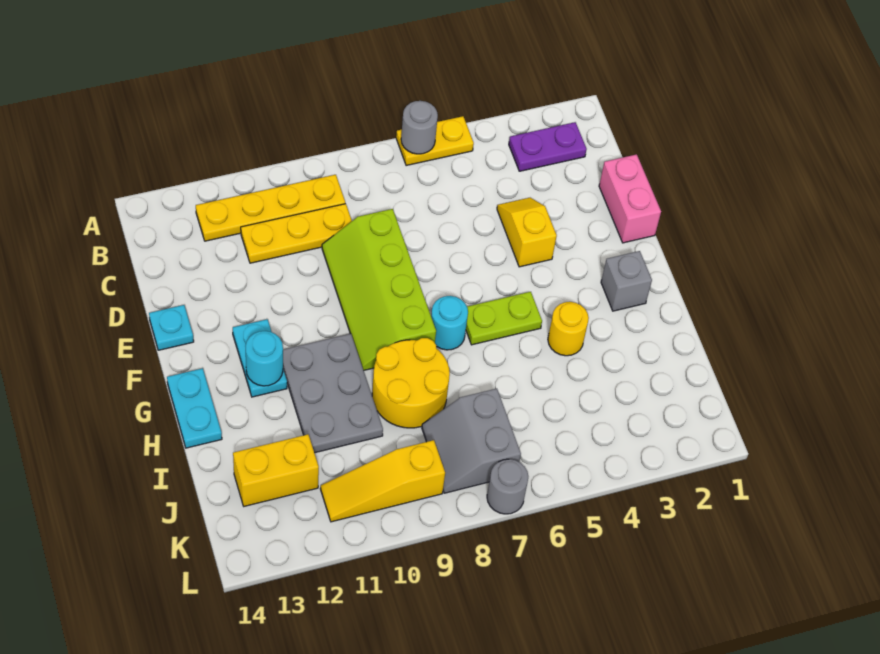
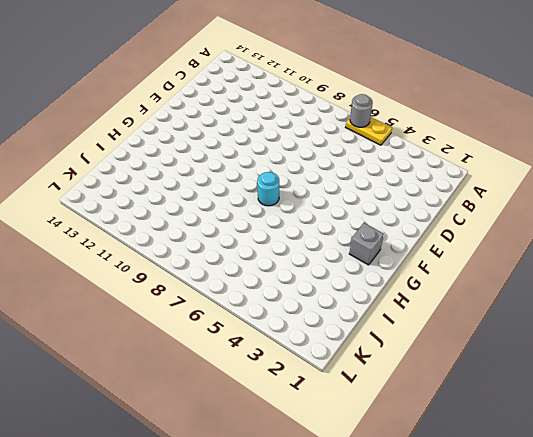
none -> purple plate B2:B3 level 1
none -> yellow plate B9:B12 level 1
none -> yellow plate C9:C11 level 1

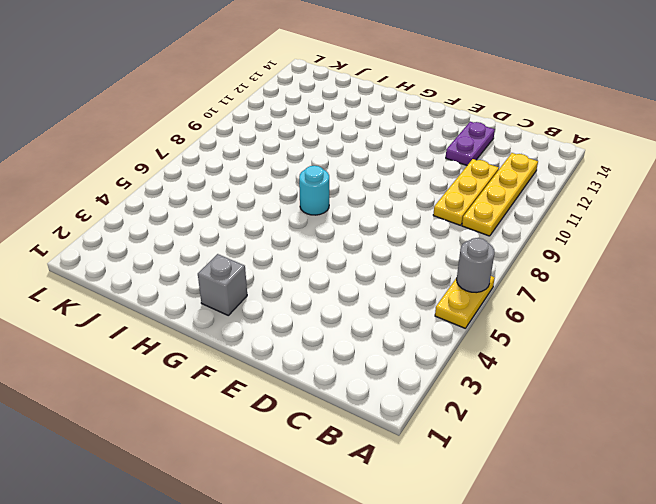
purple plate D12:D13 level 1 -> purple plate B2:B3 level 1
none -> pink brick D1:E1 level 1
none -> yellow slope D4:E4 level 1 top E
none -> lime slope D8:G9 level 1 top 8

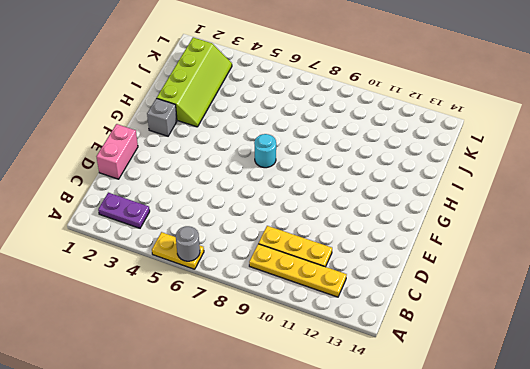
lime slope H2:K3 level 1 top 2 -> lime slope D8:G9 level 1 top 8
none -> yellow slope D4:E4 level 1 top E
none -> cyan plate E14 level 1
none -> cyan plate F12:G12 level 1

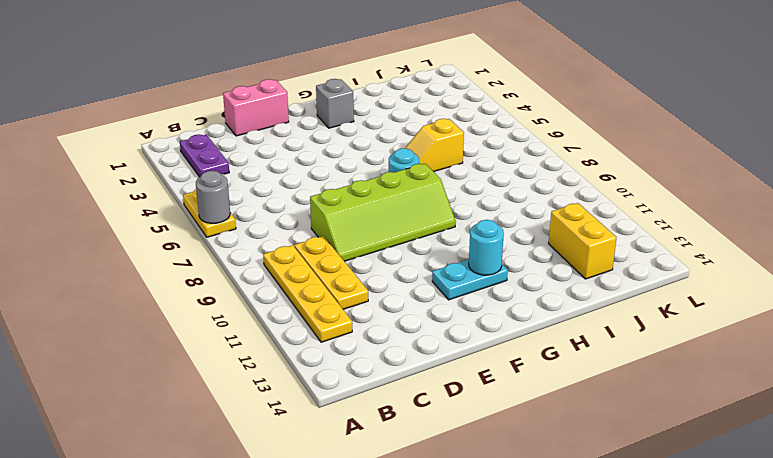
yellow slope H6:I6 level 1 top I -> yellow slope D4:E4 level 1 top E
none -> cyan plate E14 level 1
none -> lime plate G5:G6 level 1
none -> grey plate G10:I11 level 1

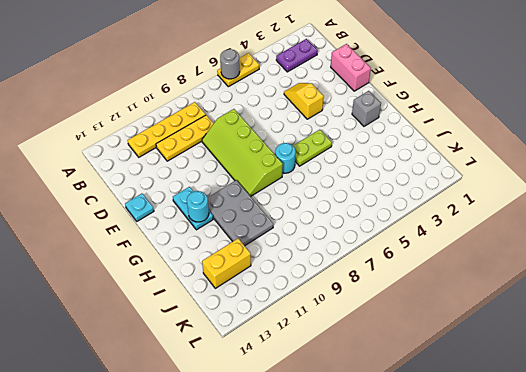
none -> cyan plate G14:H14 level 1
none -> yellow round brick H4 level 1
none -> yellow round brick H8:I9 level 1

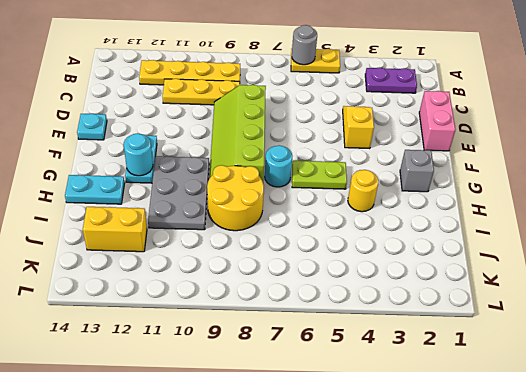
cyan plate H13:H14 level 1 -> cyan plate G14:H14 level 1
none -> grey slope J7:K8 level 1 top 7
none -> yellow slope K9:K11 level 1 top 9
none -> grey round brick L7 level 1

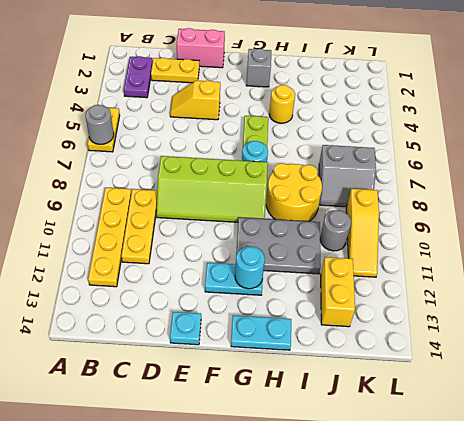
yellow plate C2:D2 level 1 -> none
grey round brick J10 level 1 -> grey round brick L7 level 1

